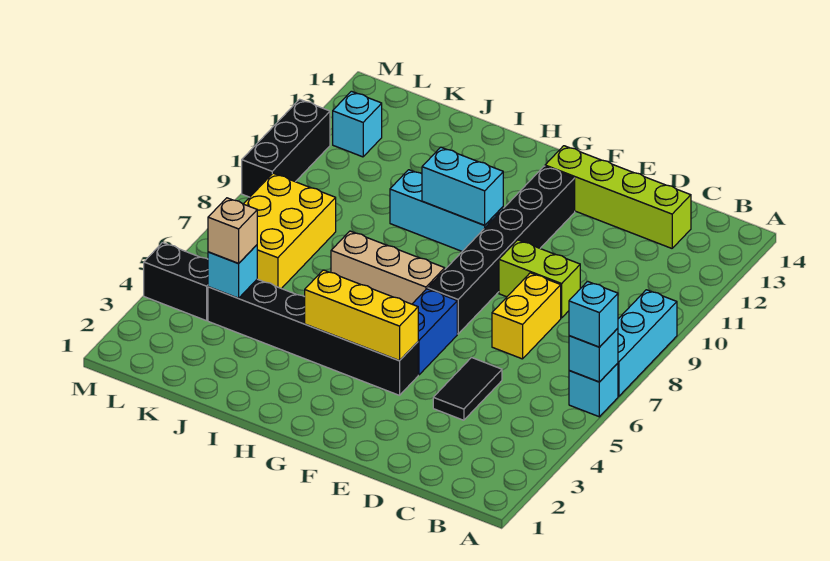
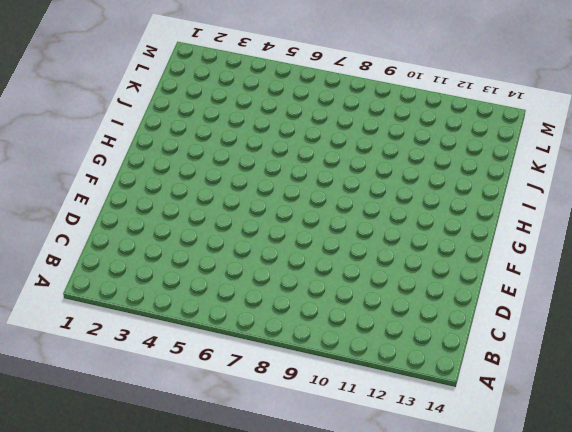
none -> cyan brick A6 level 1
none -> cyan brick A7:A9 level 1
none -> lime brick C13:F13 level 1

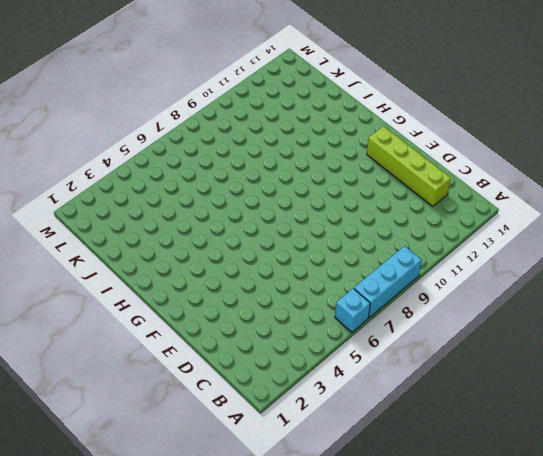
none -> black tile D4:D5 level 1
none -> yellow brick D7:D8 level 1
none -> lime brick D9:E9 level 1

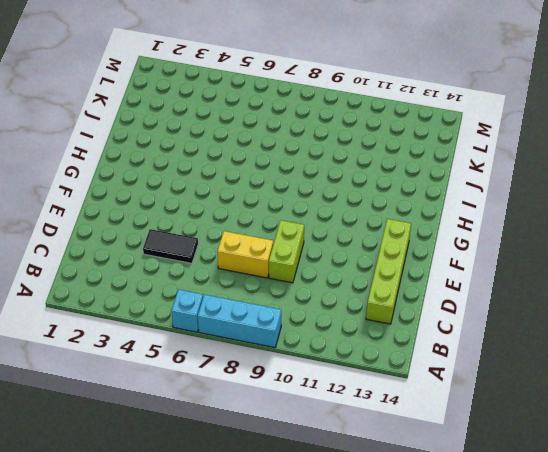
none -> black brick F4:K4 level 1
none -> blue brick F5:F6 level 1
none -> black brick F7:F12 level 1

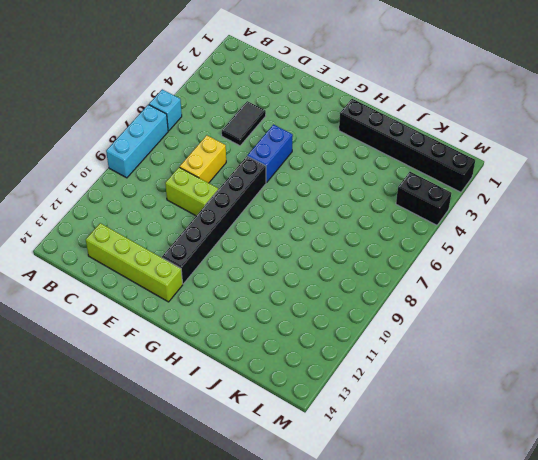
black brick H2:M2 level 1 -> black brick F4:K4 level 1
none -> tan brick G7:I7 level 1
none -> cyan brick G10:I10 level 1
none -> yellow brick K6:L8 level 1

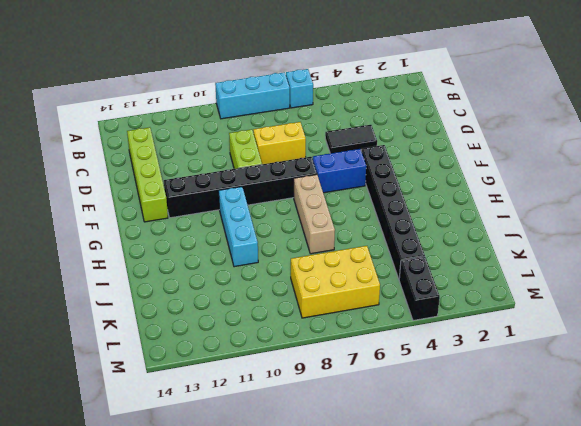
none -> cyan brick L12 level 1
none -> black brick M9:M11 level 1
none -> cyan brick A6 level 2

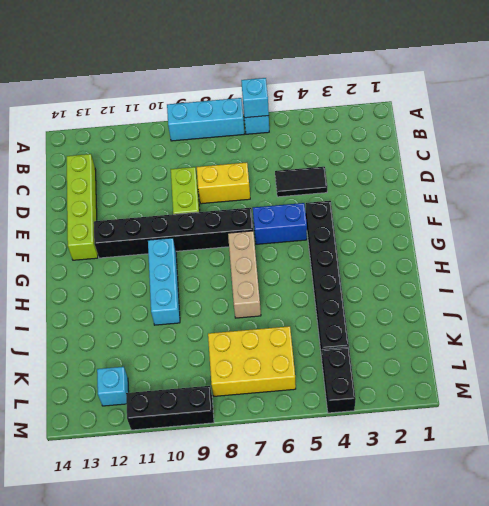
none -> yellow brick F4:H4 level 2
none -> cyan brick G10:H10 level 2
none -> cyan brick K4 level 2

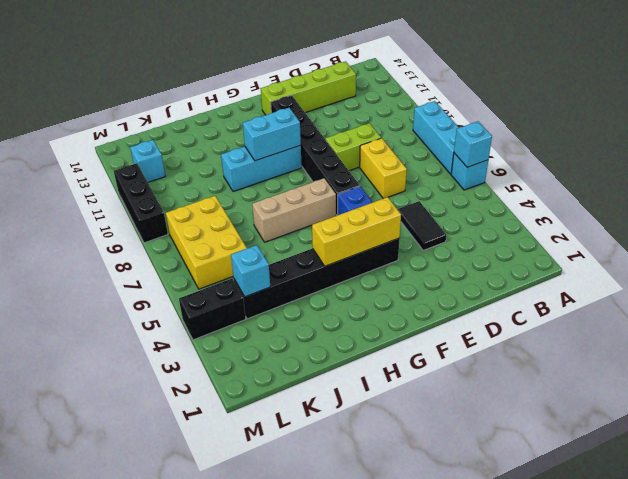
none -> cyan brick A6 level 3
none -> tan brick K4 level 3

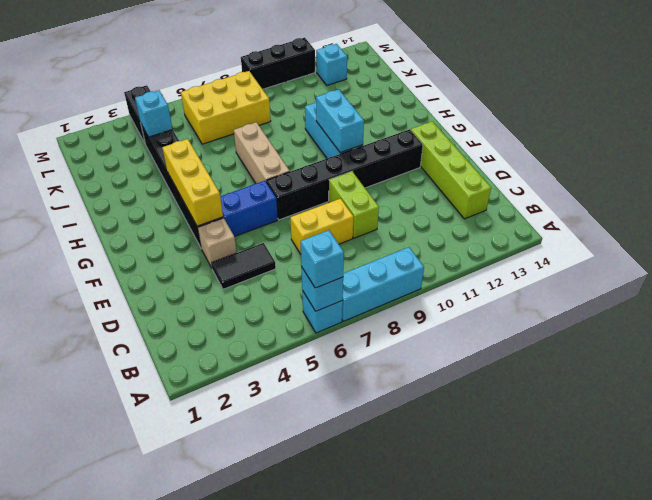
tan brick E4 level 1 -> tan brick K4 level 3

